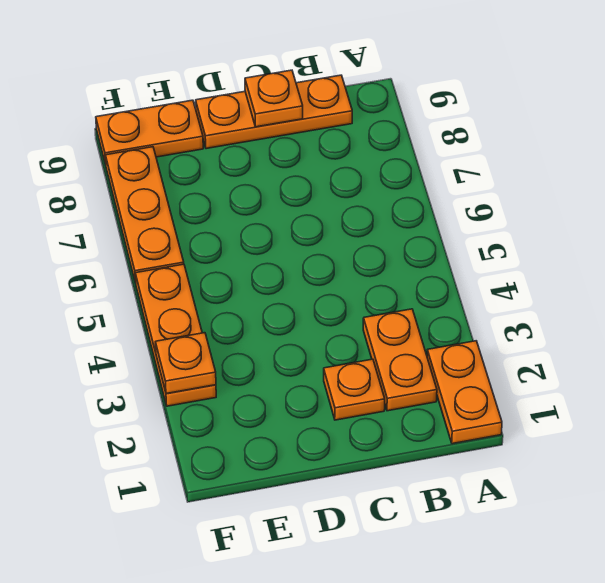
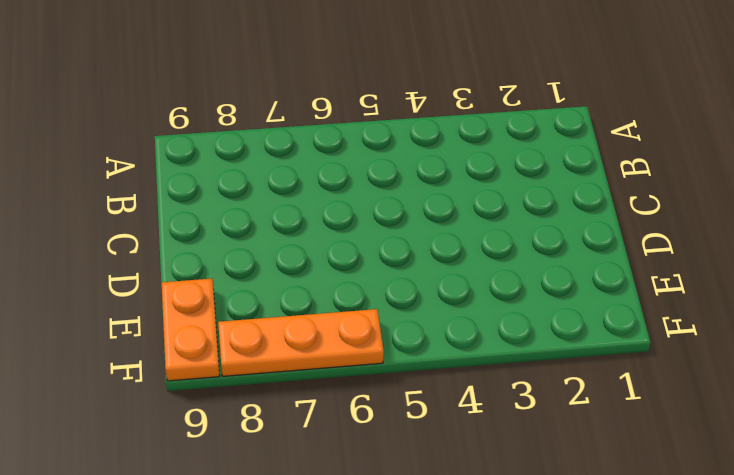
none -> orange plate A1:A2 level 1
none -> orange plate B2:B3 level 1

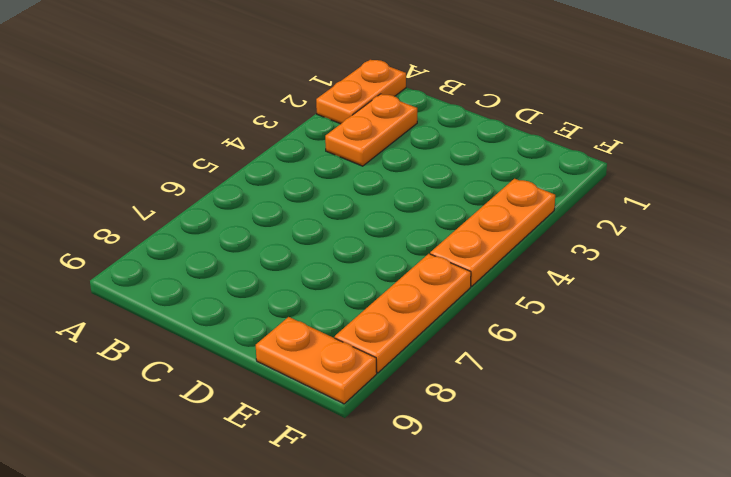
none -> orange plate B9:D9 level 1
none -> orange plate C2 level 1

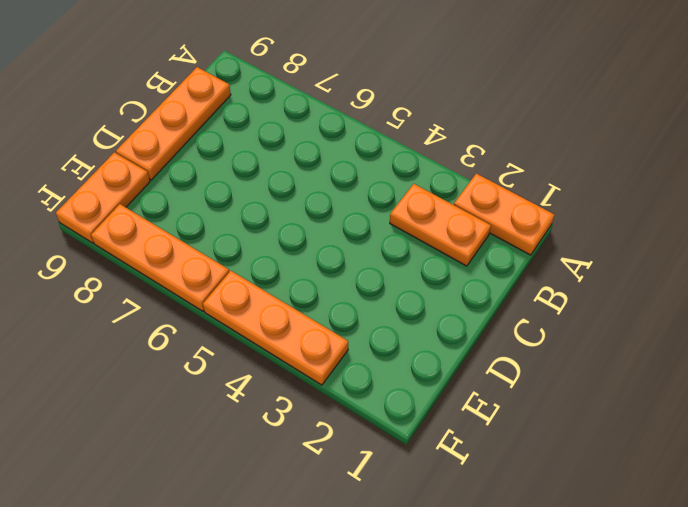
none -> orange plate C2 level 1
none -> orange plate C9 level 2

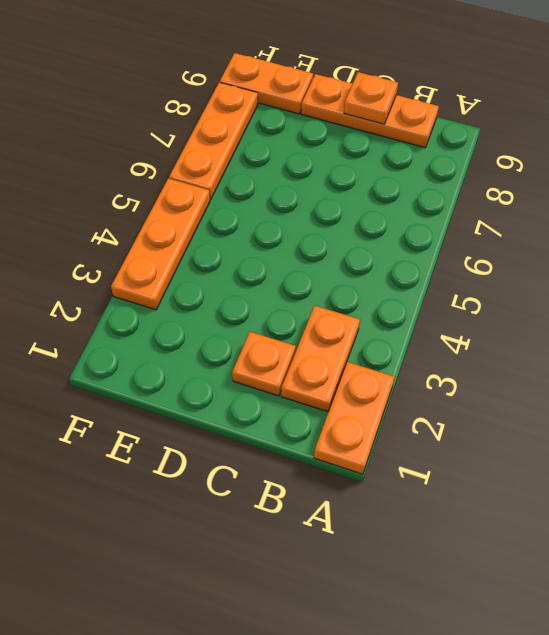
none -> orange plate F3 level 2

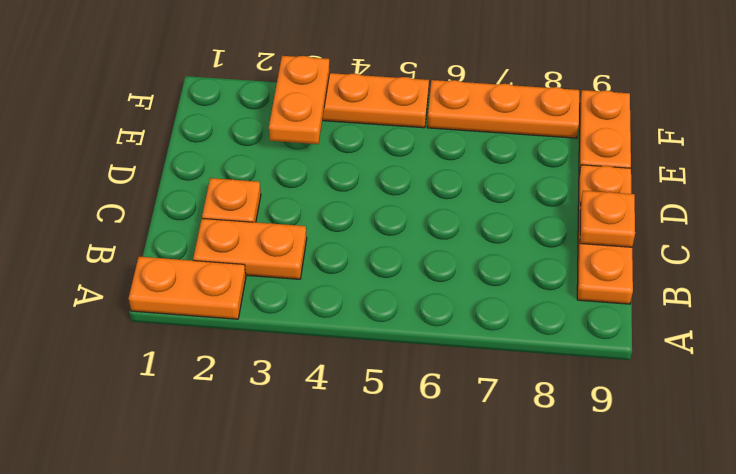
orange plate E3:F3 level 2 -> orange plate F3 level 2

